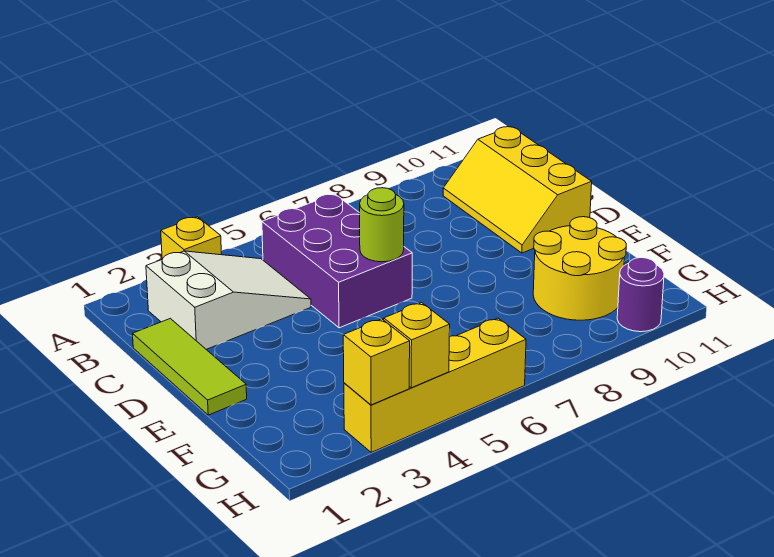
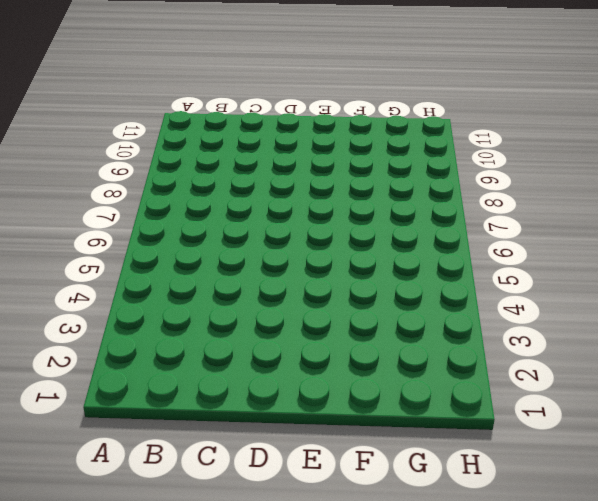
none -> yellow brick A3 level 1
none -> white slope B2:C4 level 1 top 2

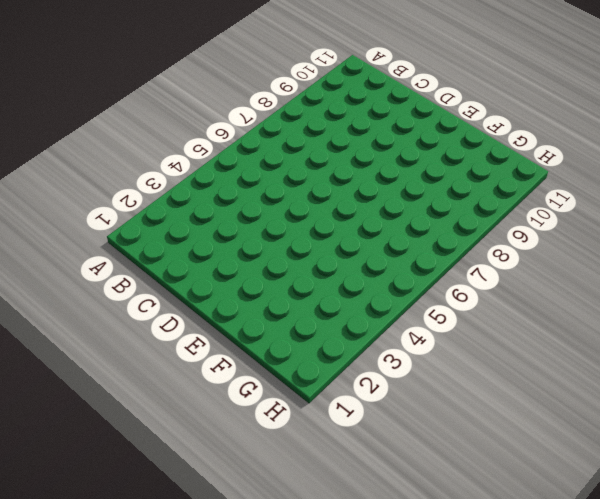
none -> yellow brick A3 level 1
none -> white slope B2:C4 level 1 top 2

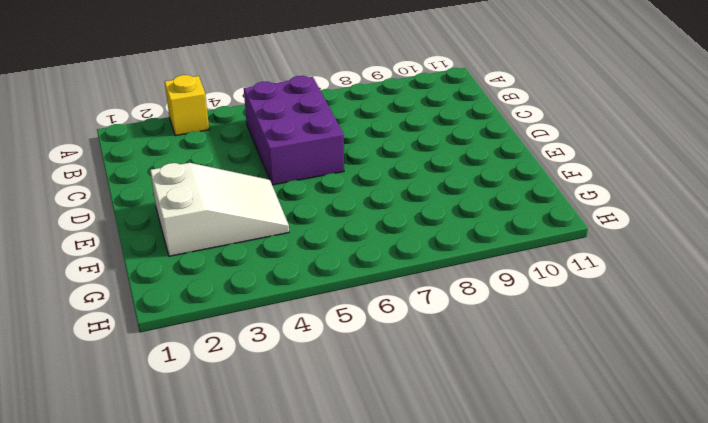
white slope E2:F4 level 1 top 2 -> white slope B2:C4 level 1 top 2
none -> yellow slope B10:D11 level 1 top 11
none -> lime tile C1:E1 level 1

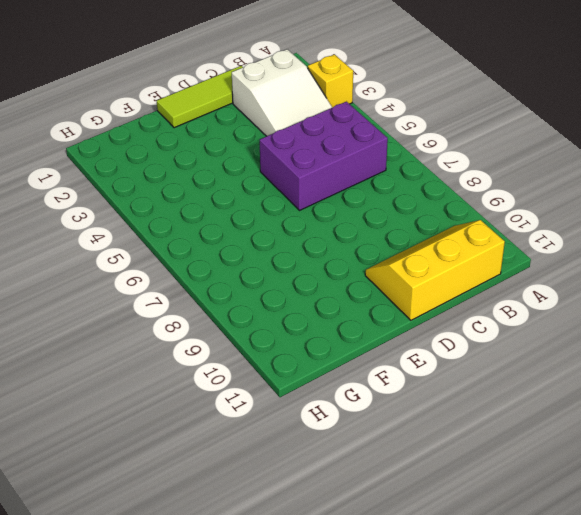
none -> yellow round brick F9:G10 level 1
none -> yellow brick H3:H6 level 1

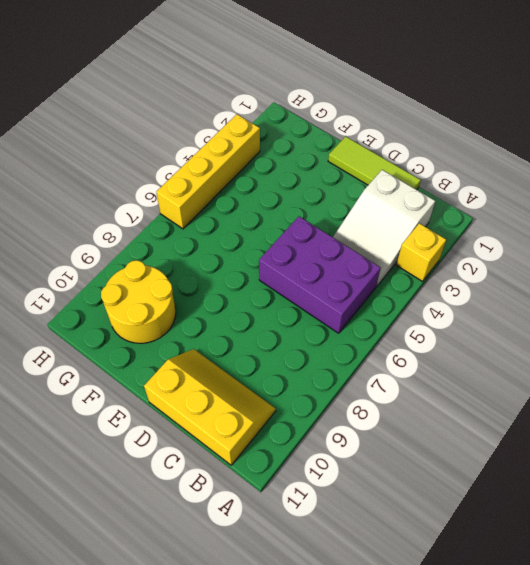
none -> purple round brick H10 level 1
none -> lime round brick D6 level 2

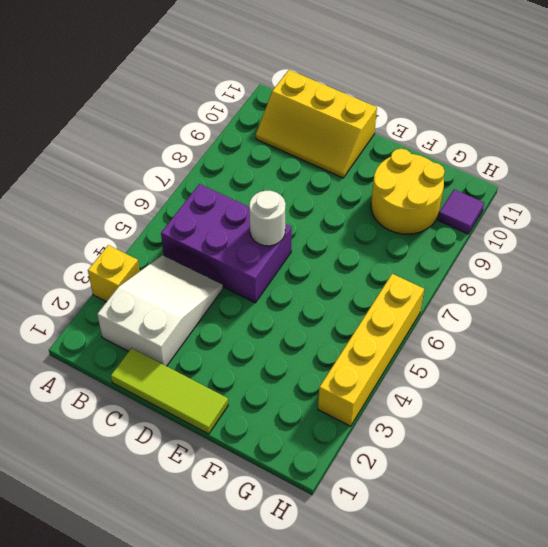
white round brick D6 level 2 -> lime round brick D6 level 2
purple tile H10 level 1 -> purple round brick H10 level 1
none -> yellow brick H3 level 2
none -> yellow brick H4 level 2

